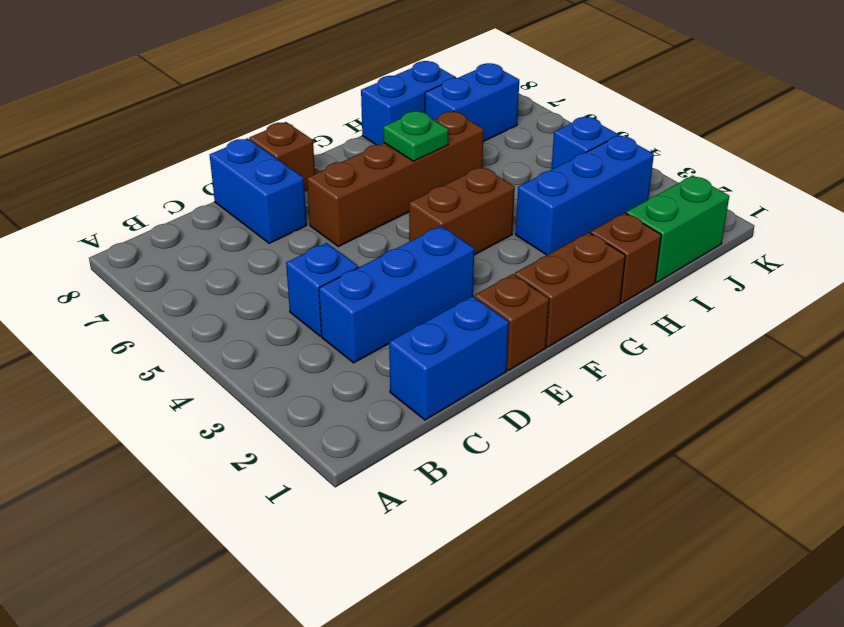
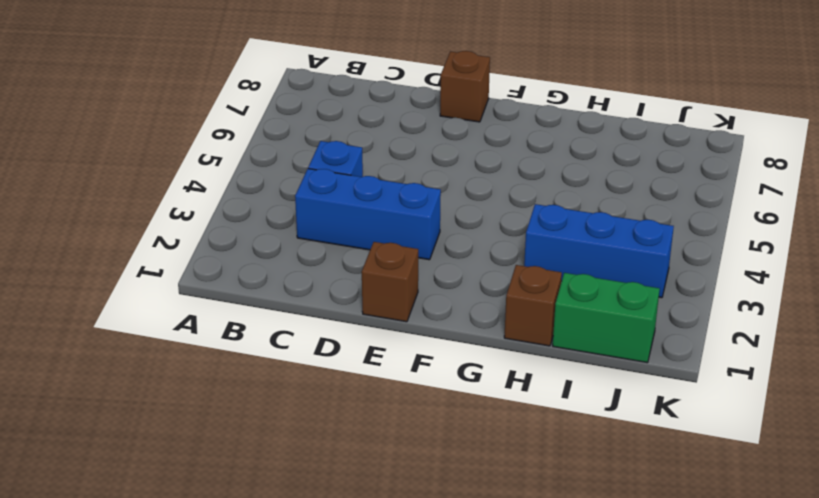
none -> blue brick C1:D1 level 1
none -> blue brick D7:D8 level 1
none -> brown brick E6:H6 level 1

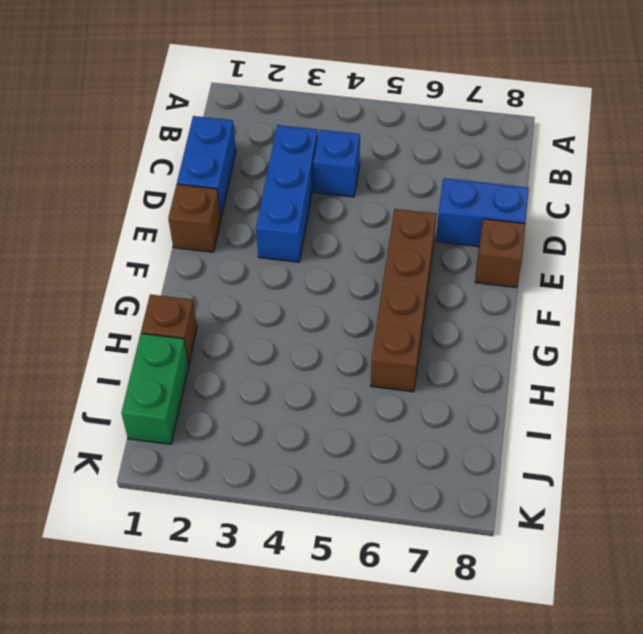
none -> brown brick F1:G1 level 1
none -> brown brick F4:G4 level 1
none -> blue brick H3:J3 level 1

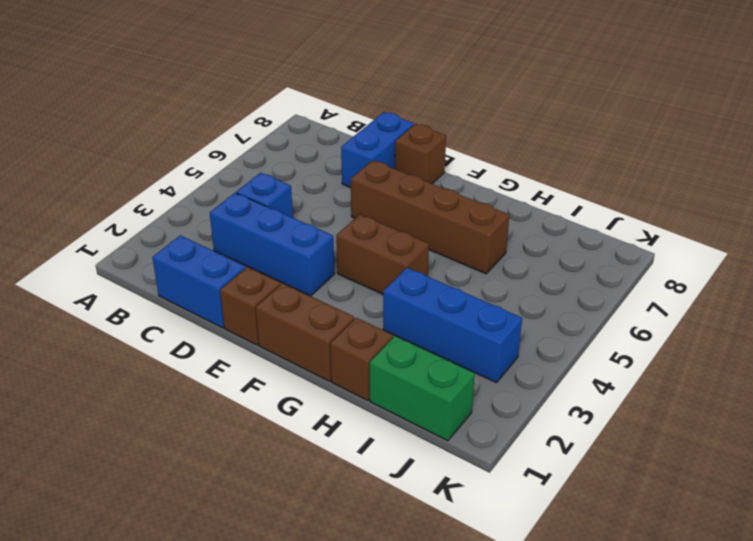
none -> blue brick H8:I8 level 1
none -> blue brick I7:J7 level 1
none -> blue brick J4 level 1

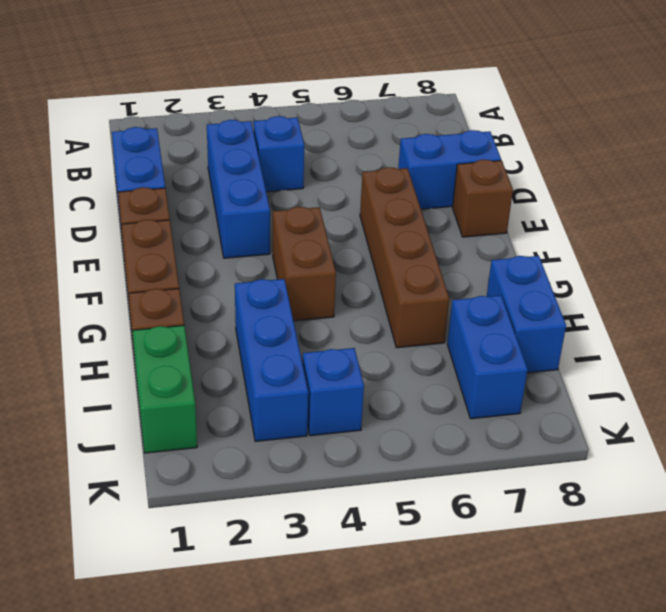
none -> green plate G6 level 2

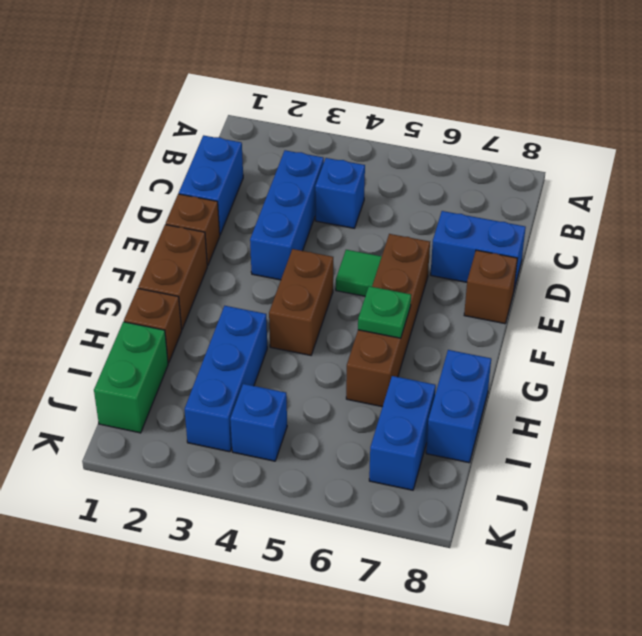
green tile E5 level 1 -> none

